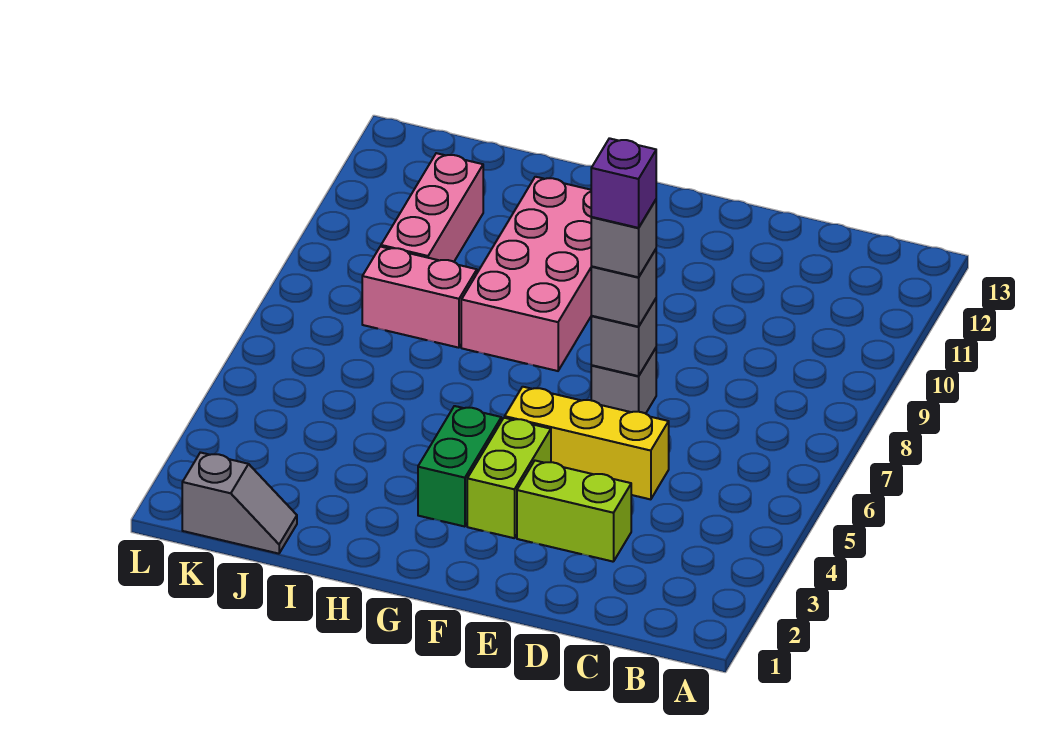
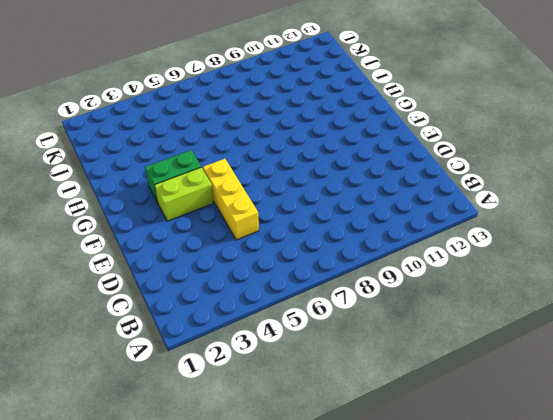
none -> lime brick D3:E3 level 1
none -> grey brick E7 level 1
none -> pink brick G8:H11 level 1

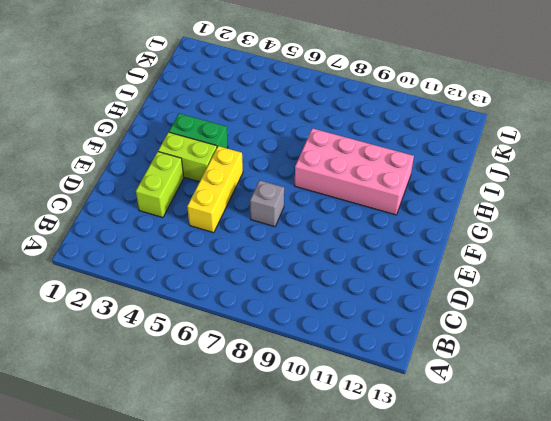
none -> pink brick I8:J8 level 1
none -> grey slope J1:K1 level 1 top K
none -> pink brick J9:J11 level 1

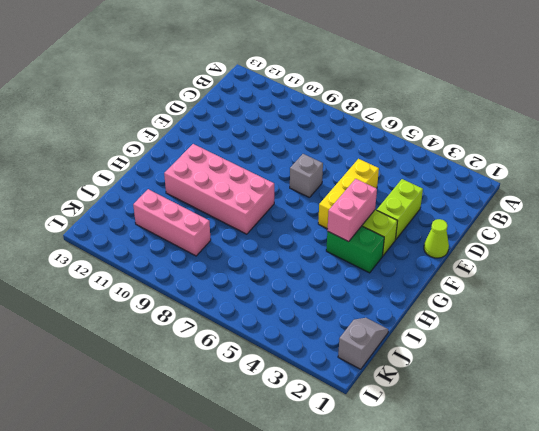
lime cone E1 level 1 -> none
pink brick F4:G4 level 2 -> pink brick I8:J8 level 1
none -> grey brick E7 level 2
none -> grey brick E7 level 3
none -> grey brick E7 level 4

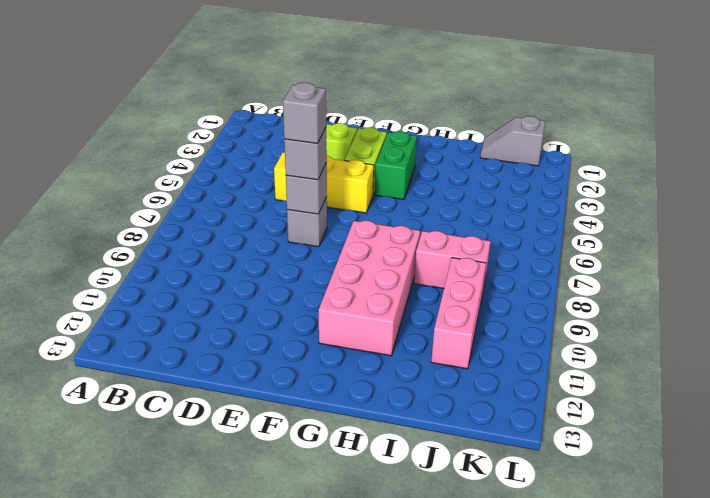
none -> purple brick E7 level 5

